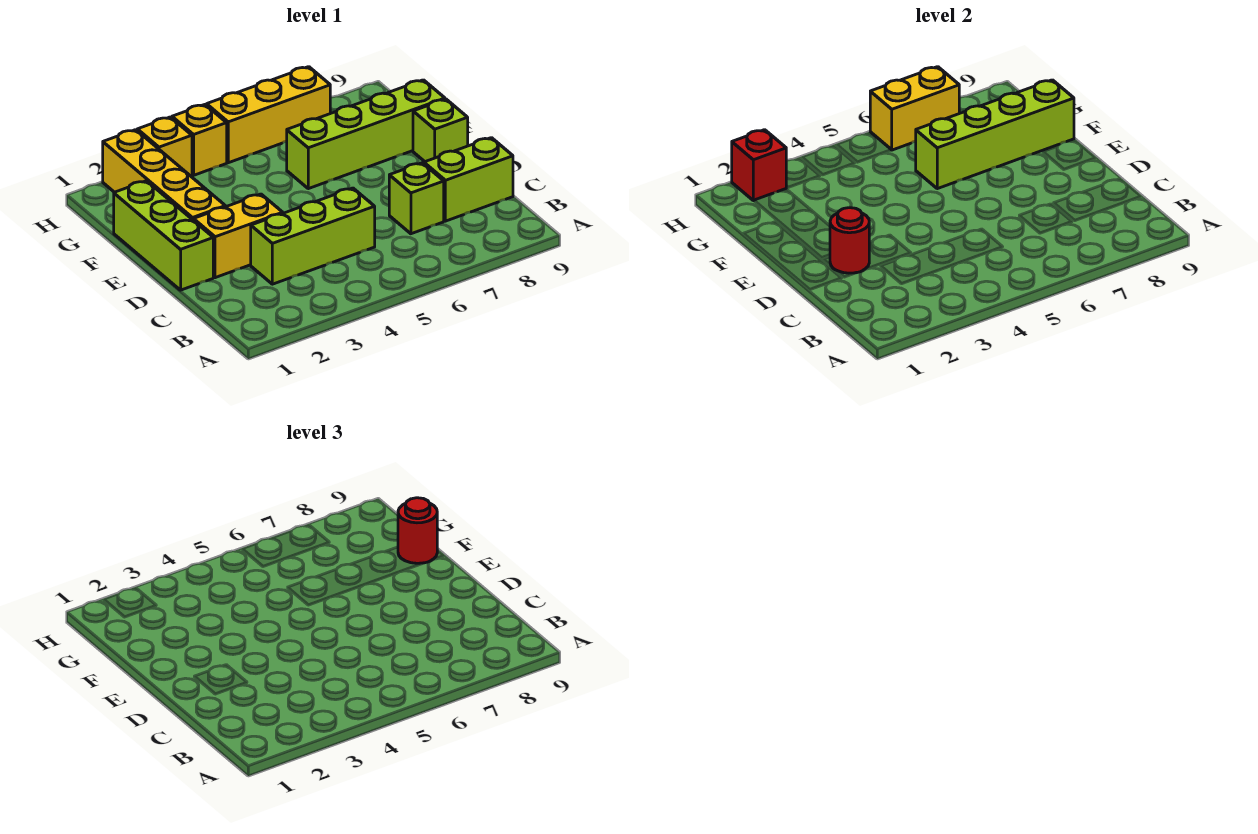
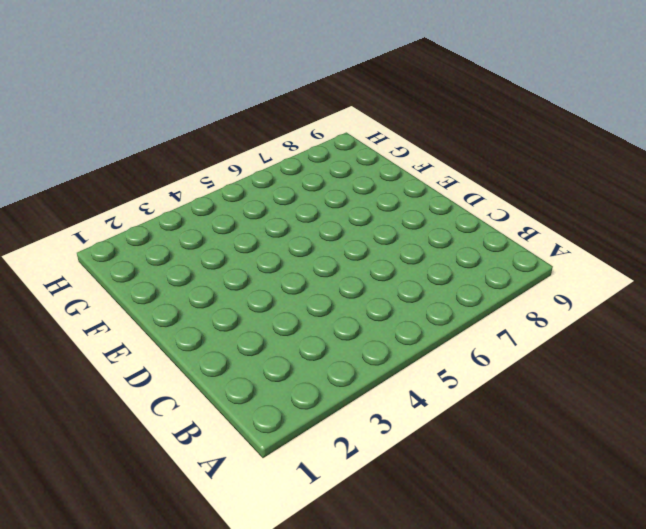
none -> lime brick C3:C5 level 1
none -> lime brick C7 level 1
none -> lime brick C8:C9 level 1

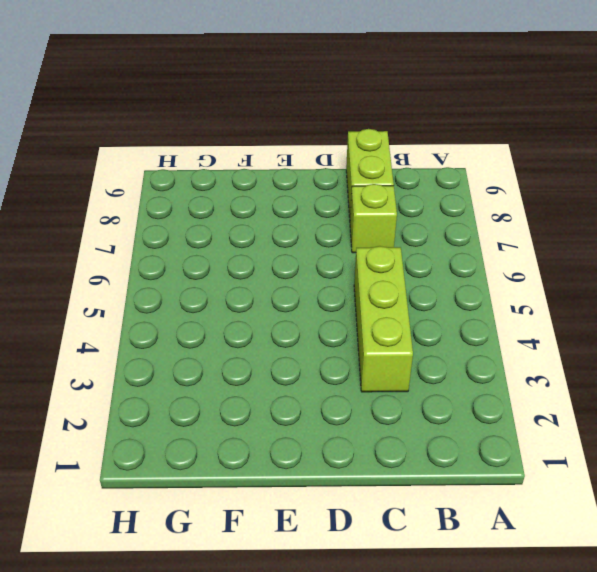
none -> lime brick D1:F1 level 1
none -> yellow brick D2:D3 level 1
none -> yellow brick E2:H2 level 1

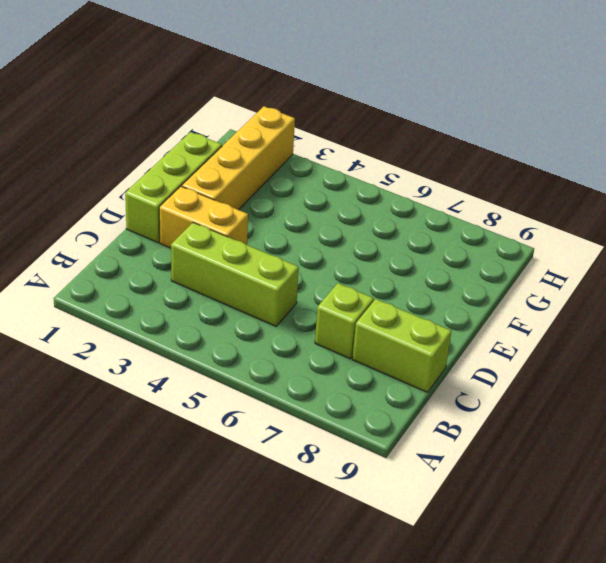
none -> lime brick E9 level 1
none -> lime brick F6:F9 level 1
none -> yellow brick H3 level 1

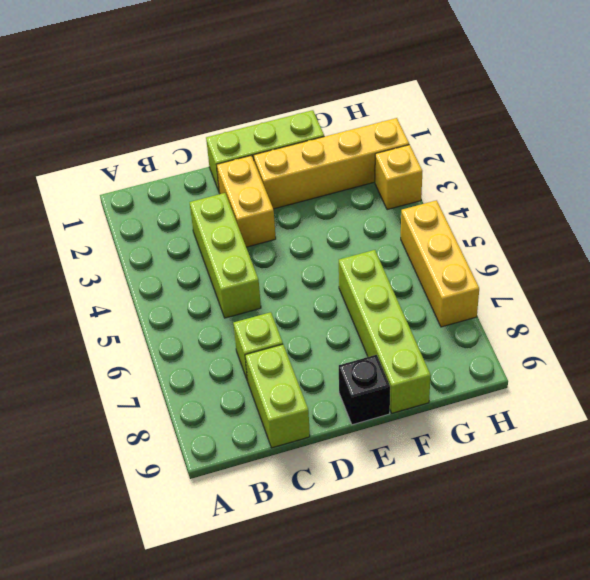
black brick E9 level 1 -> lime brick E9 level 1
none -> yellow brick H4 level 1
none -> red round brick D2 level 2
none -> lime brick F6:F9 level 2

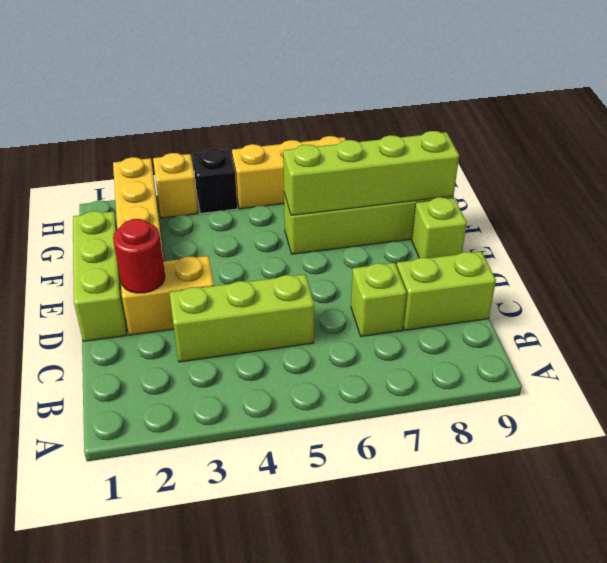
black brick H4 level 1 -> yellow brick H4 level 1
none -> red brick H2 level 2
none -> yellow brick H6:H7 level 2
none -> red round brick F9 level 3

